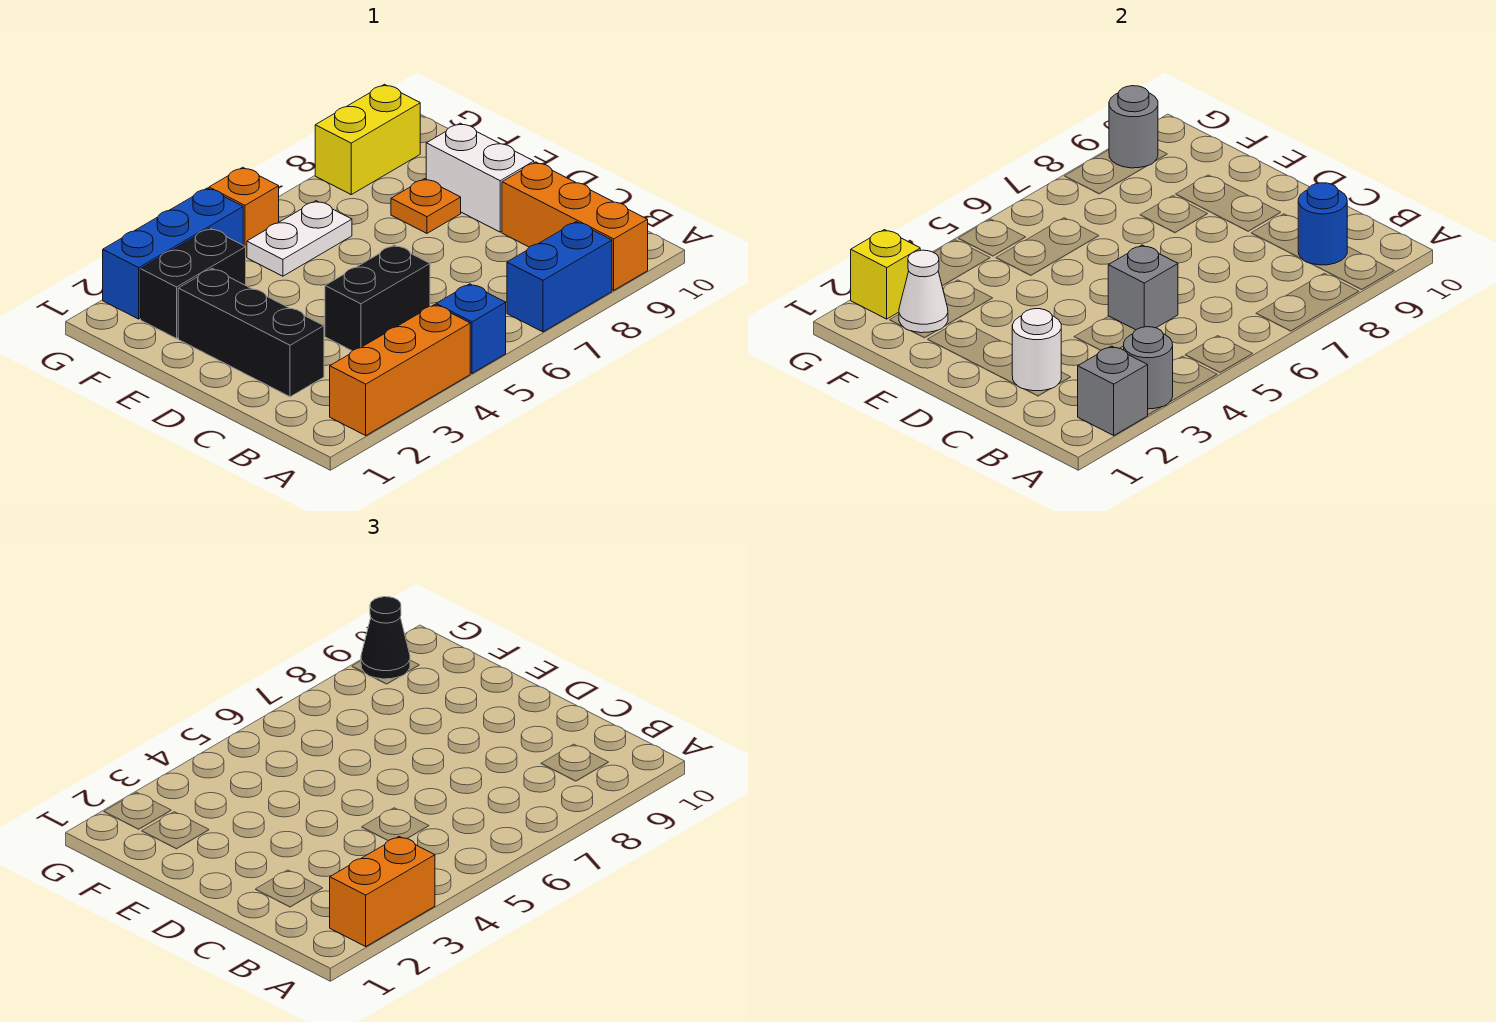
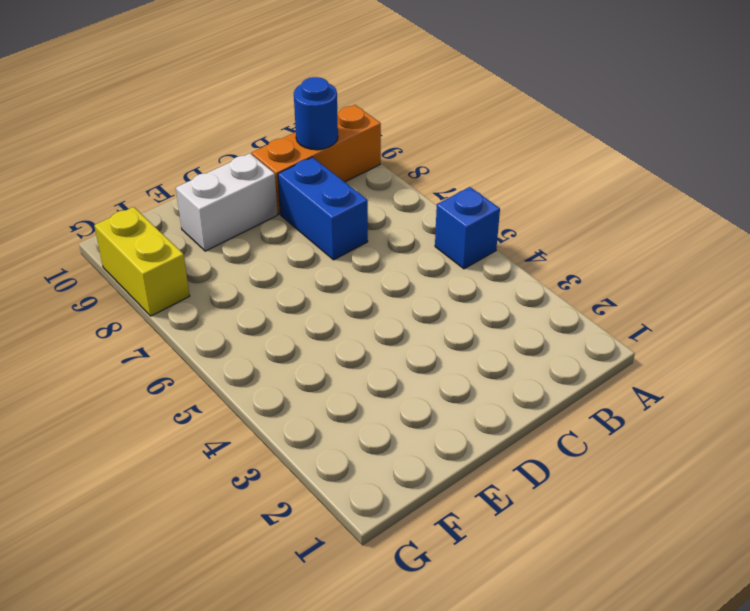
blue brick C7:C8 level 1 -> blue brick A7:A8 level 1
none -> orange brick A2:A4 level 1
none -> black brick C2:E2 level 1
none -> black brick C4:C5 level 1

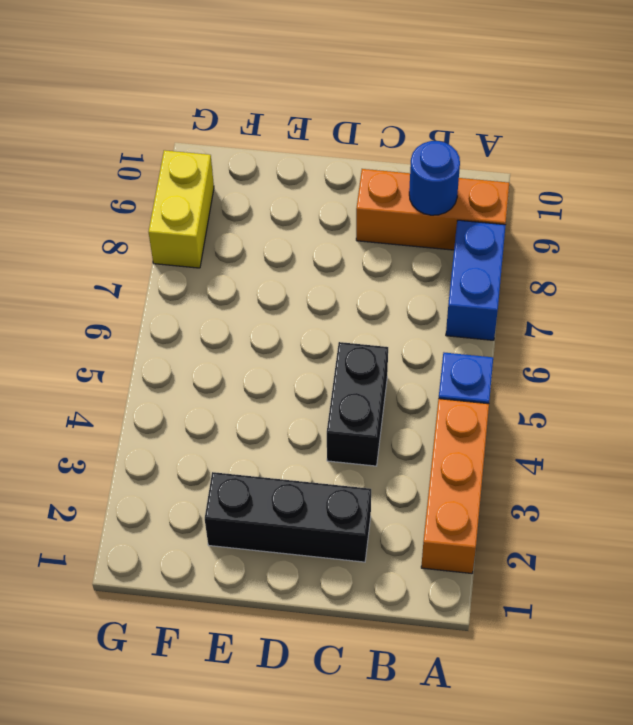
none -> white brick D9:E9 level 1
none -> orange plate E8 level 1
none -> black brick F2:F3 level 1

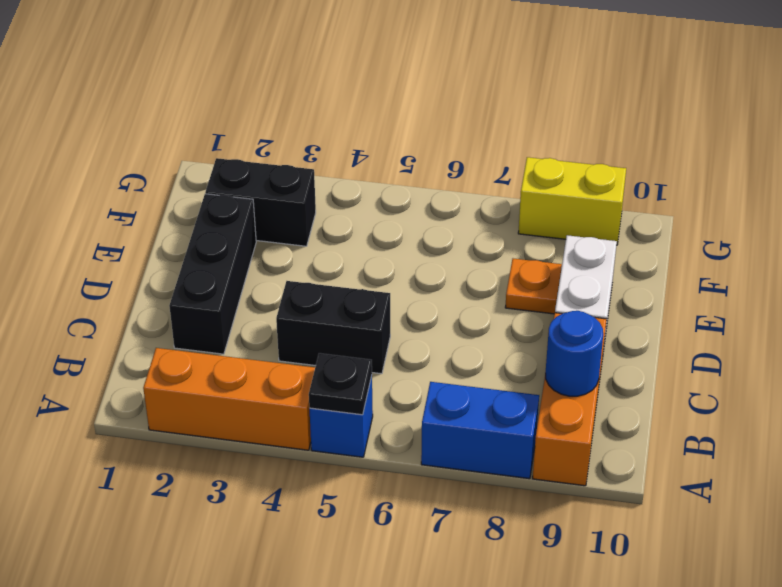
black plate A5 level 2 -> none
none -> white plate F5:F6 level 1
none -> blue brick G2:G4 level 1
none -> orange brick G5 level 1

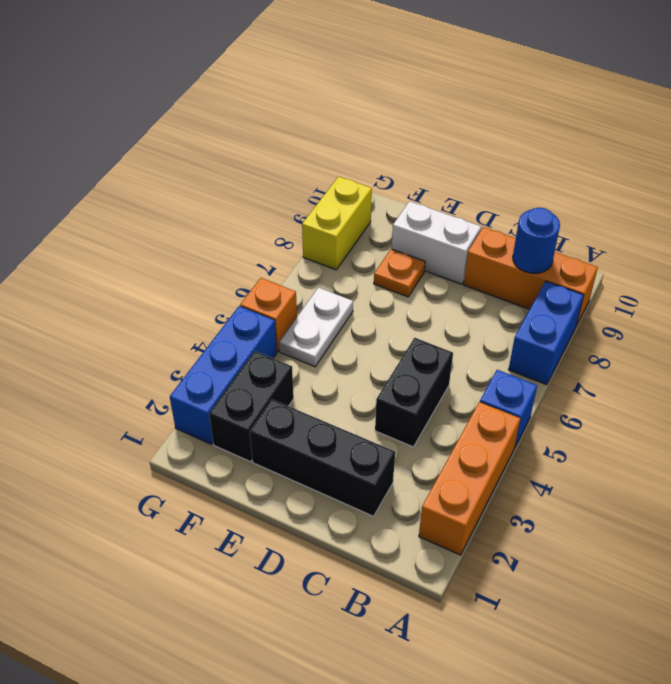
none -> grey brick A2 level 2
none -> grey round brick A3 level 2
none -> white round brick C2 level 2

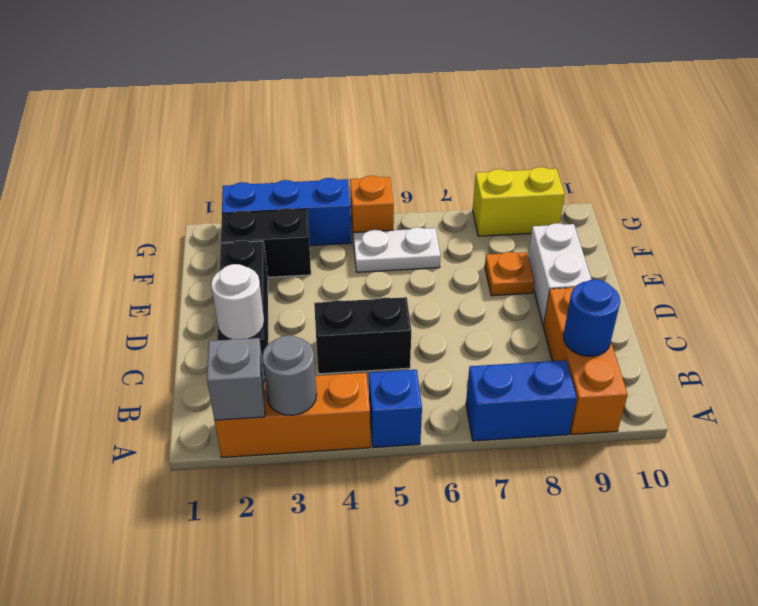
none -> grey brick C5 level 2
none -> white cone F2 level 2
none -> yellow brick G2 level 2

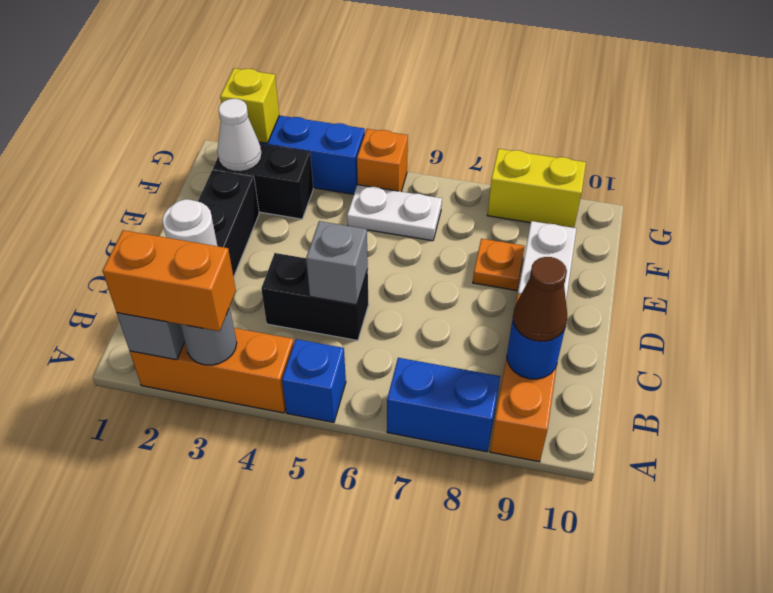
brown cone B9 level 3 -> none
none -> grey round brick G9 level 2
none -> black cone G9 level 3

